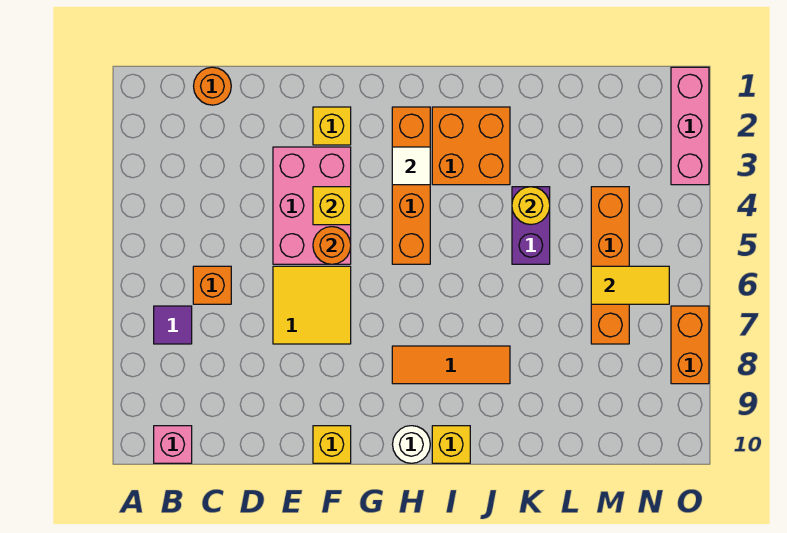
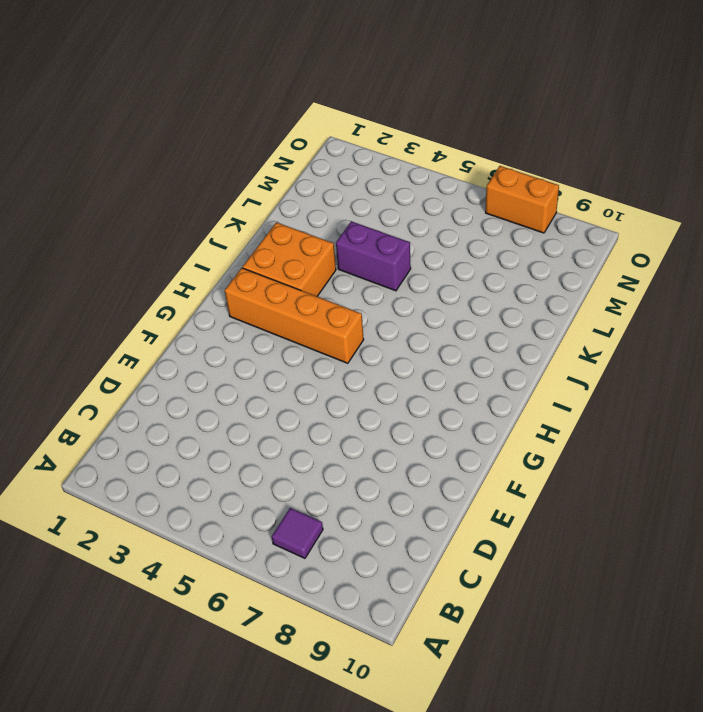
none -> pink brick B10 level 1
none -> orange round brick C1 level 1
none -> orange brick C6 level 1

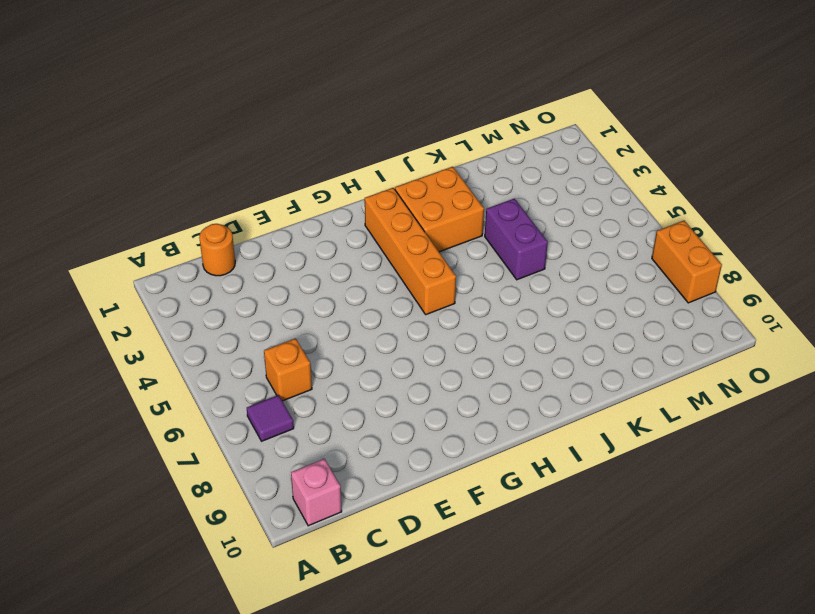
none -> pink brick E3:F5 level 1
none -> yellow tile E6:F7 level 1
none -> yellow brick F2 level 1

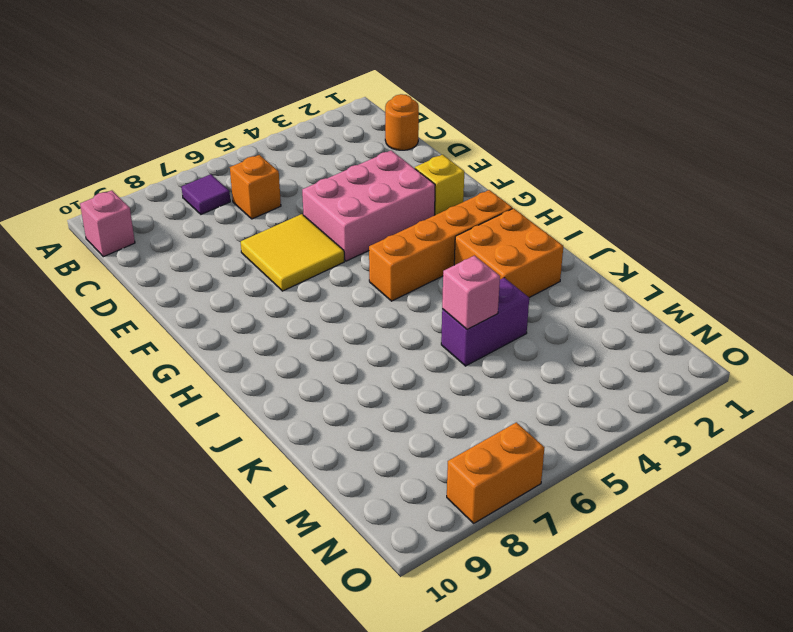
pink brick K5 level 2 -> none
none -> yellow brick F10 level 1
none -> orange tile H8:J8 level 1
none -> white round brick H10 level 1

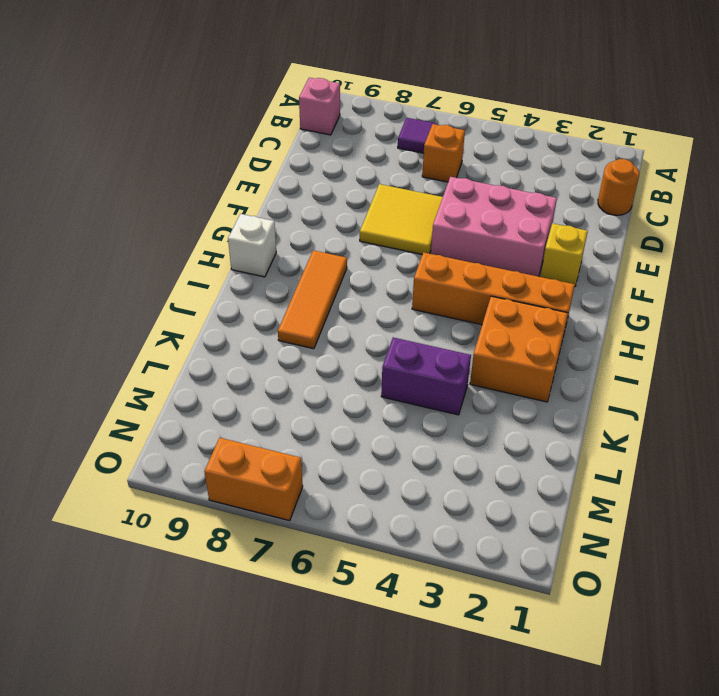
white brick H10 level 1 -> white round brick H10 level 1
none -> yellow brick F10 level 1
none -> yellow brick I10 level 1
none -> orange brick M4:M7 level 1

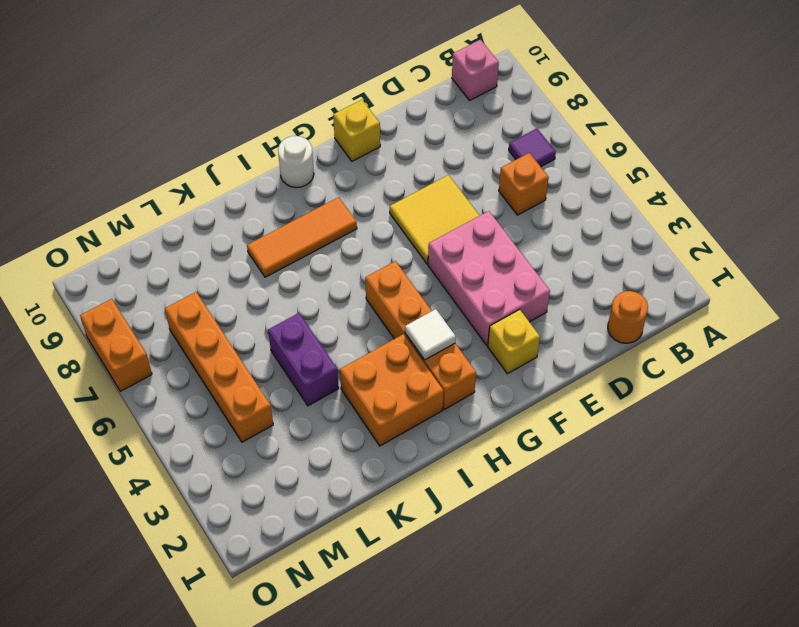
none -> yellow brick I10 level 1
none -> pink brick O1:O3 level 1
none -> yellow brick F4 level 2

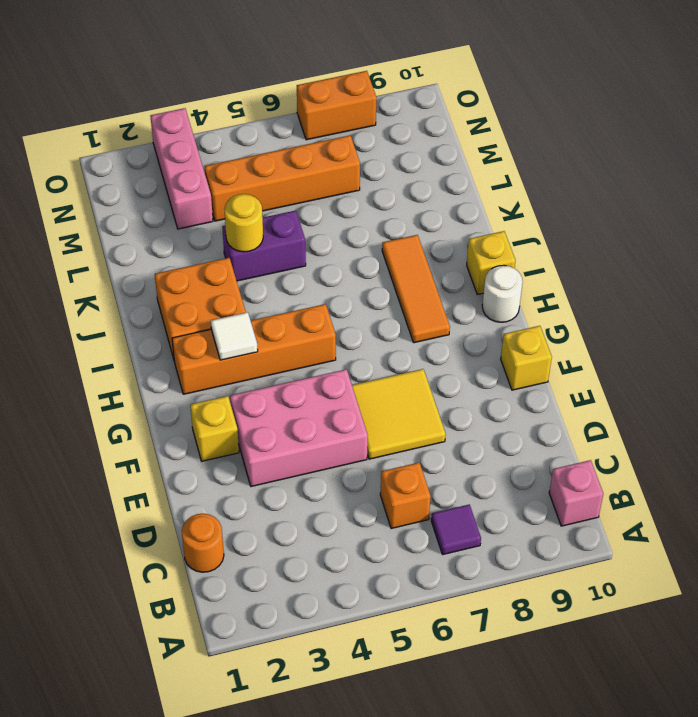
pink brick M3:O3 level 1 -> pink brick O1:O3 level 1
none -> yellow brick F4 level 2
none -> orange round brick F5 level 2
none -> yellow tile M6:N6 level 2

